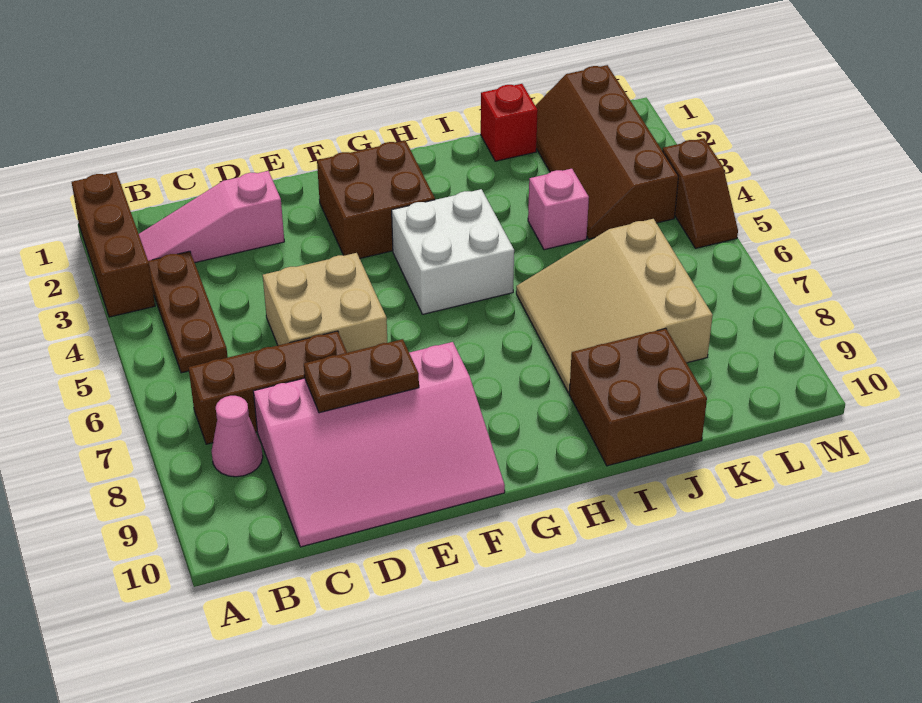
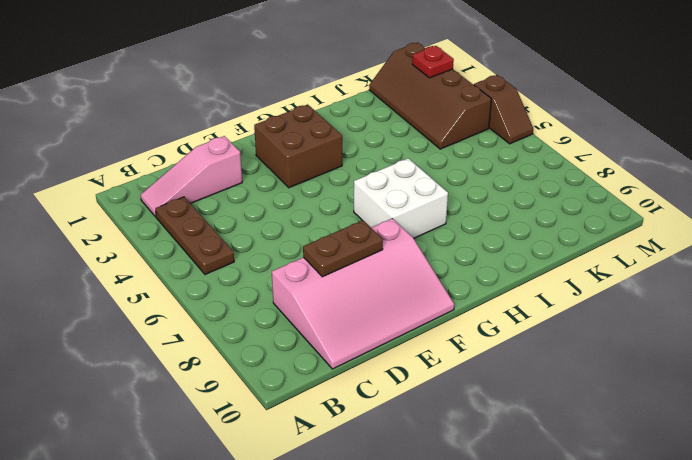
white brick G6:H7 level 1 -> white brick G4:H5 level 1
red plate L2 level 2 -> none
none -> brown brick A1:A3 level 1
none -> brown brick B7:D7 level 1
none -> pink cone B8 level 1

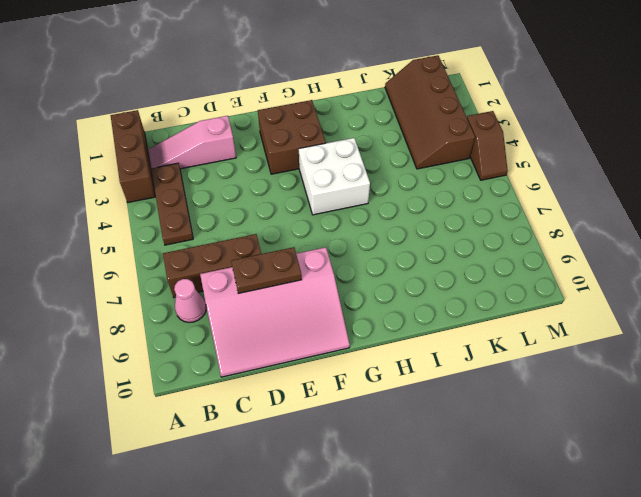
none -> tan brick D5:E6 level 1
none -> tan slope I6:K8 level 1 top K
none -> brown brick I9:J10 level 1

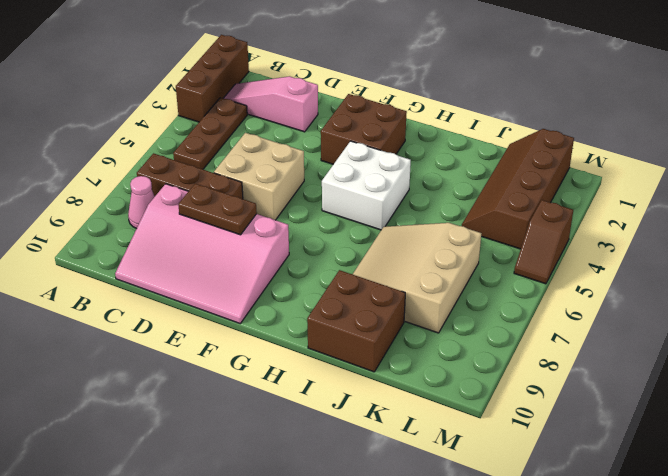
none -> red brick J1 level 1
none -> pink brick J4 level 1

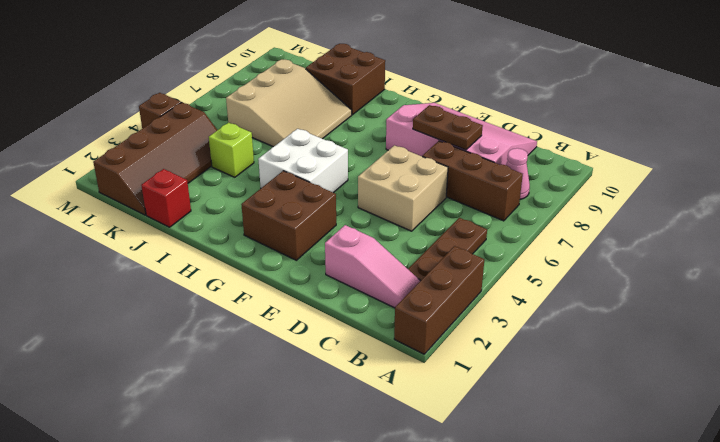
lime brick J4 level 1 -> pink brick J4 level 1

